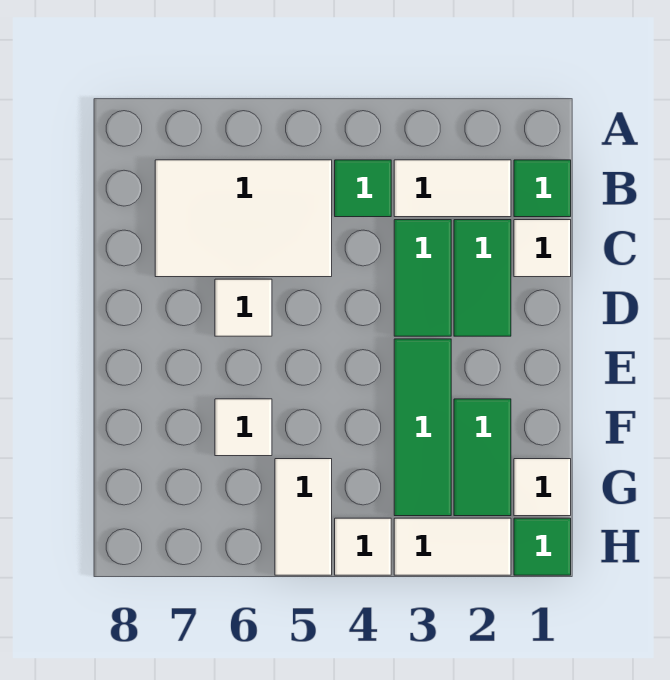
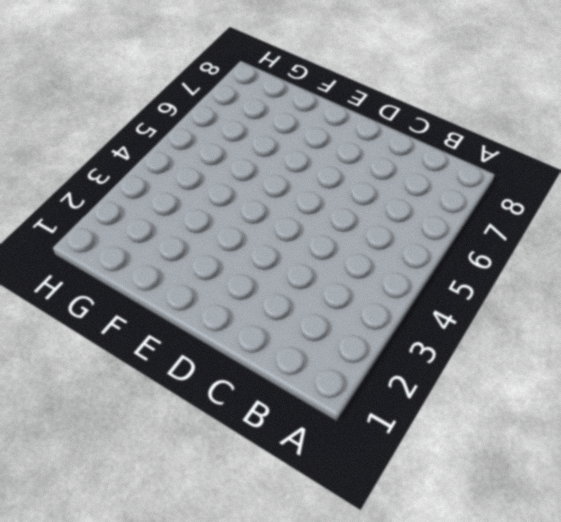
none -> green tile B1 level 1
none -> white tile B2:B3 level 1
none -> green tile B4 level 1

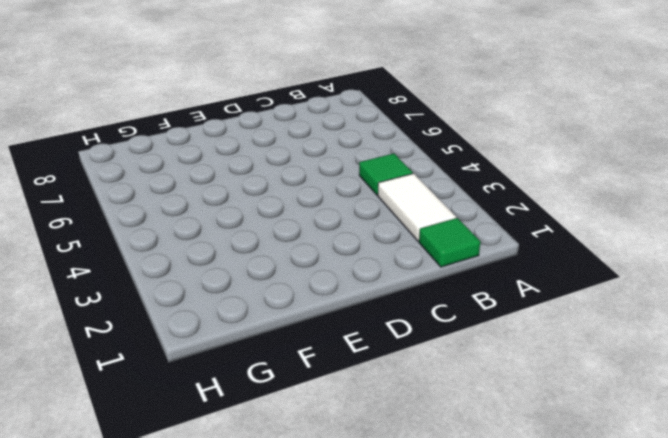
none -> white tile B5:C7 level 1
none -> white tile C1 level 1
none -> green tile C2:D2 level 1

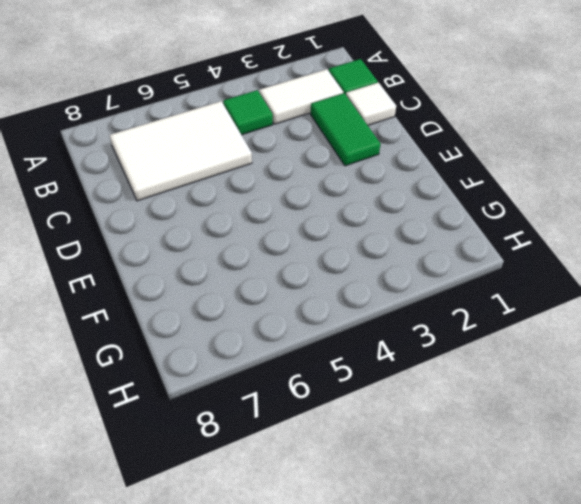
none -> green tile C3:D3 level 1
none -> white tile D6 level 1
none -> green tile E3:G3 level 1

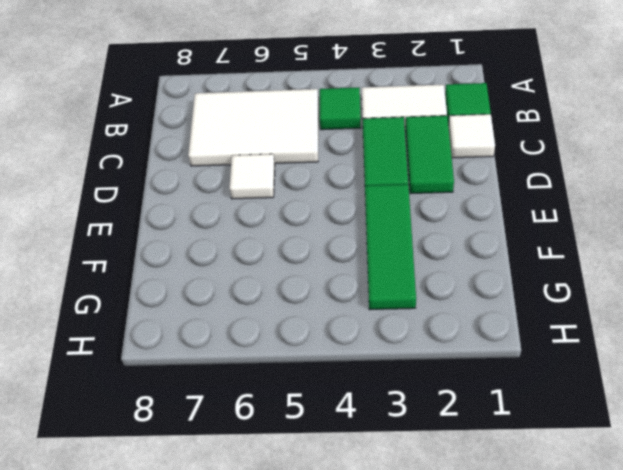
none -> green tile F2:G2 level 1
none -> white tile F6 level 1
none -> white tile G1 level 1

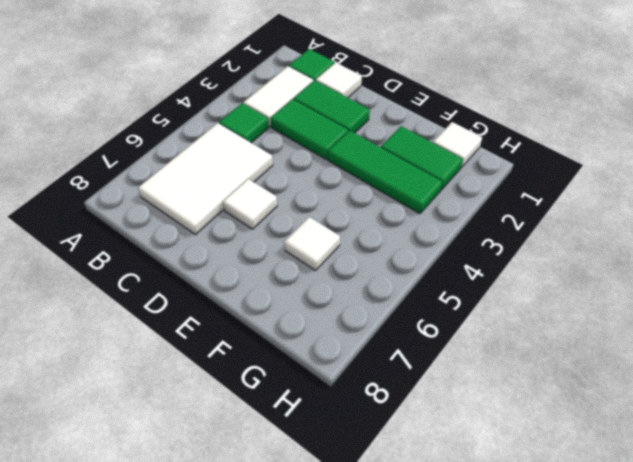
none -> white tile G5:H5 level 1
none -> green tile H1 level 1
none -> white tile H2:H3 level 1

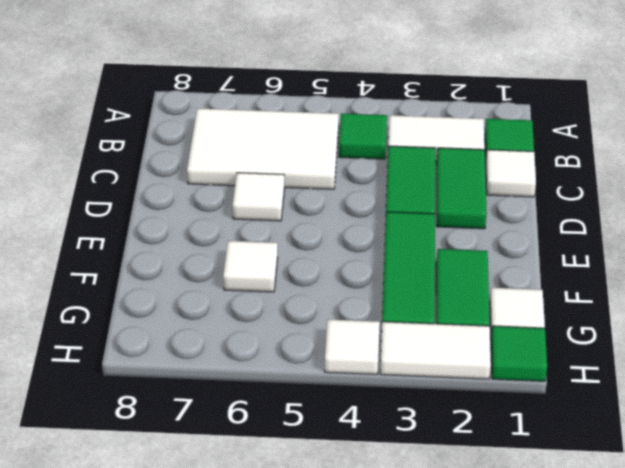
none -> white tile G5:H5 level 1

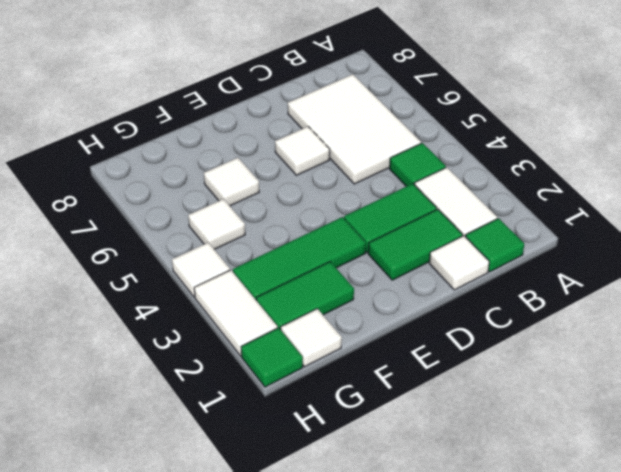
white tile G5 level 1 -> white tile G5:H5 level 1

